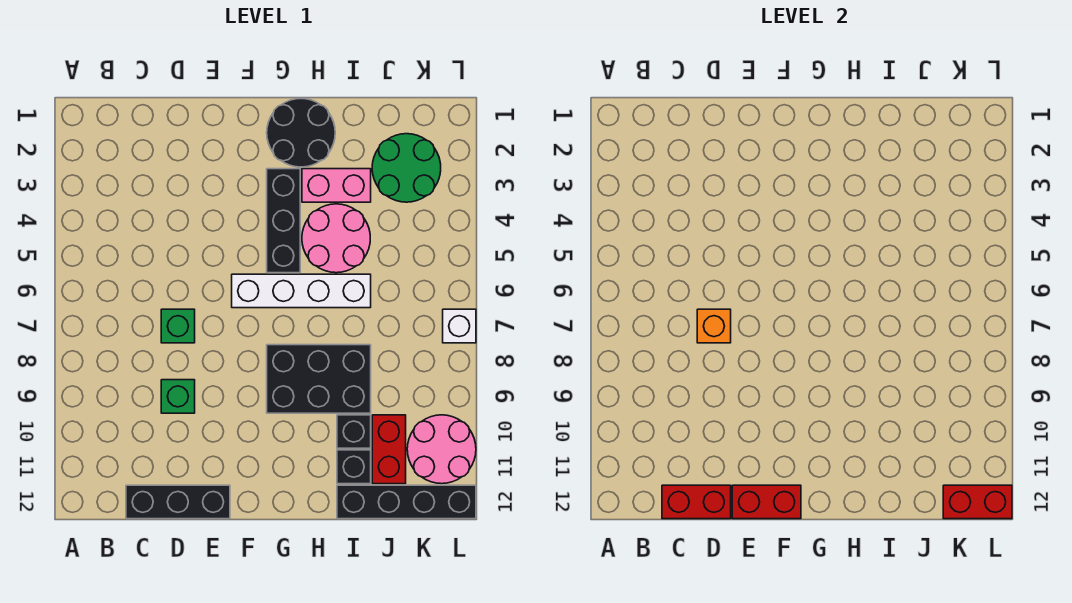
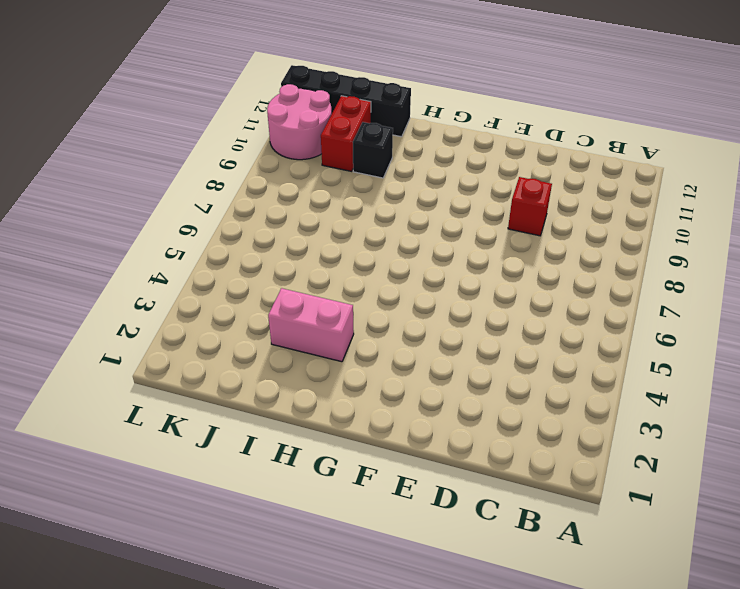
red brick D9 level 1 -> green brick D9 level 1
none -> black brick C12:E12 level 1
none -> green brick D7 level 1
none -> white brick F6:I6 level 1

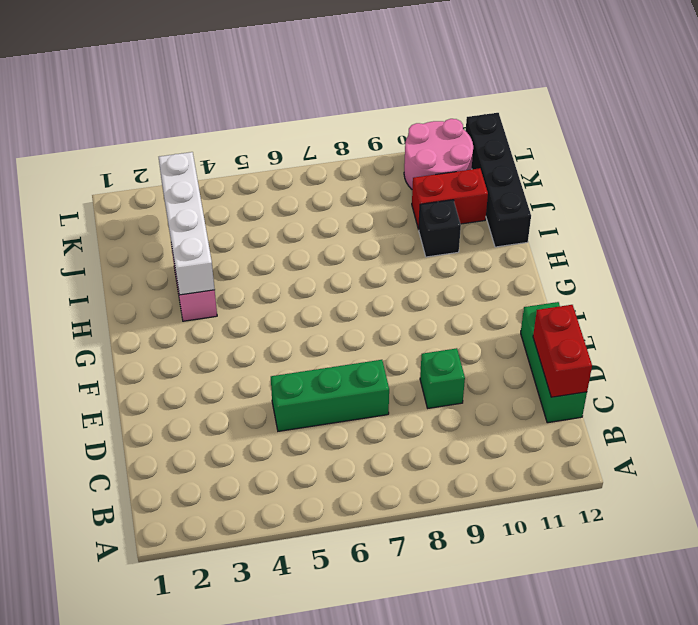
green brick C12:E12 level 1 -> black brick C12:E12 level 1
green brick D5:D7 level 1 -> green brick D7 level 1
white brick H3:K3 level 2 -> white brick F6:I6 level 1
none -> black round brick G1:H2 level 1
none -> black brick G3:G5 level 1
none -> black brick G8:I9 level 1

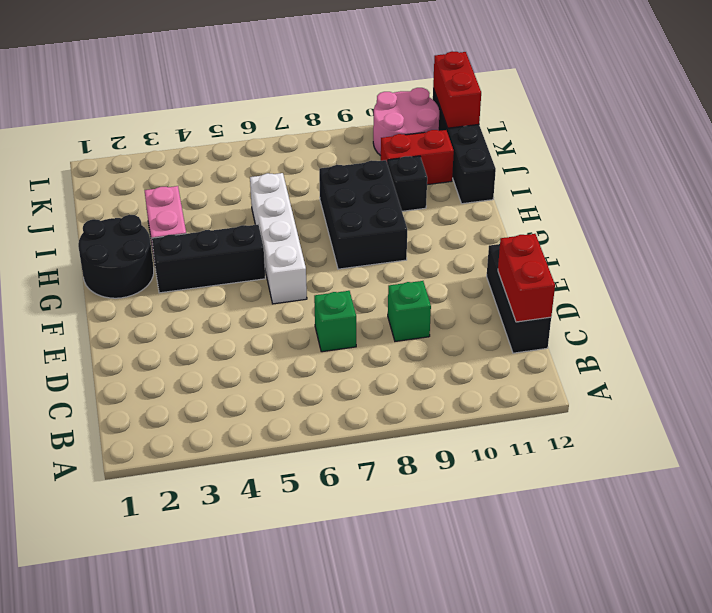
none -> pink round brick H4:I5 level 1
none -> black brick I11 level 1
none -> green round brick J2:K3 level 1

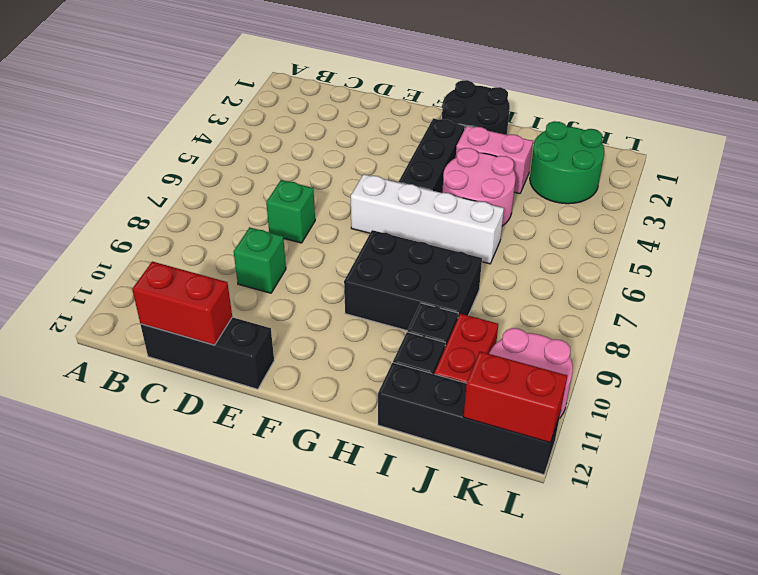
none -> white brick L7 level 1
none -> orange brick D7 level 2
none -> red brick E12:F12 level 2

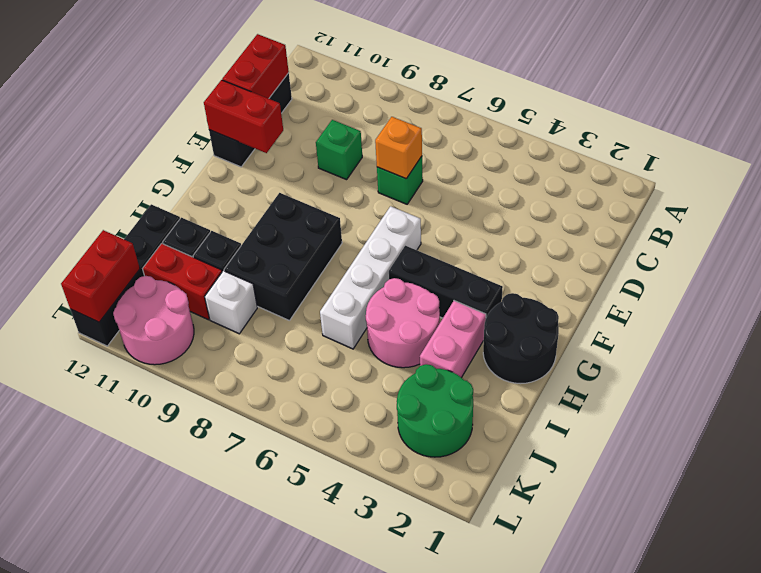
red brick E11:E12 level 2 -> red brick E12:F12 level 2
white brick J9 level 1 -> white brick L7 level 1

